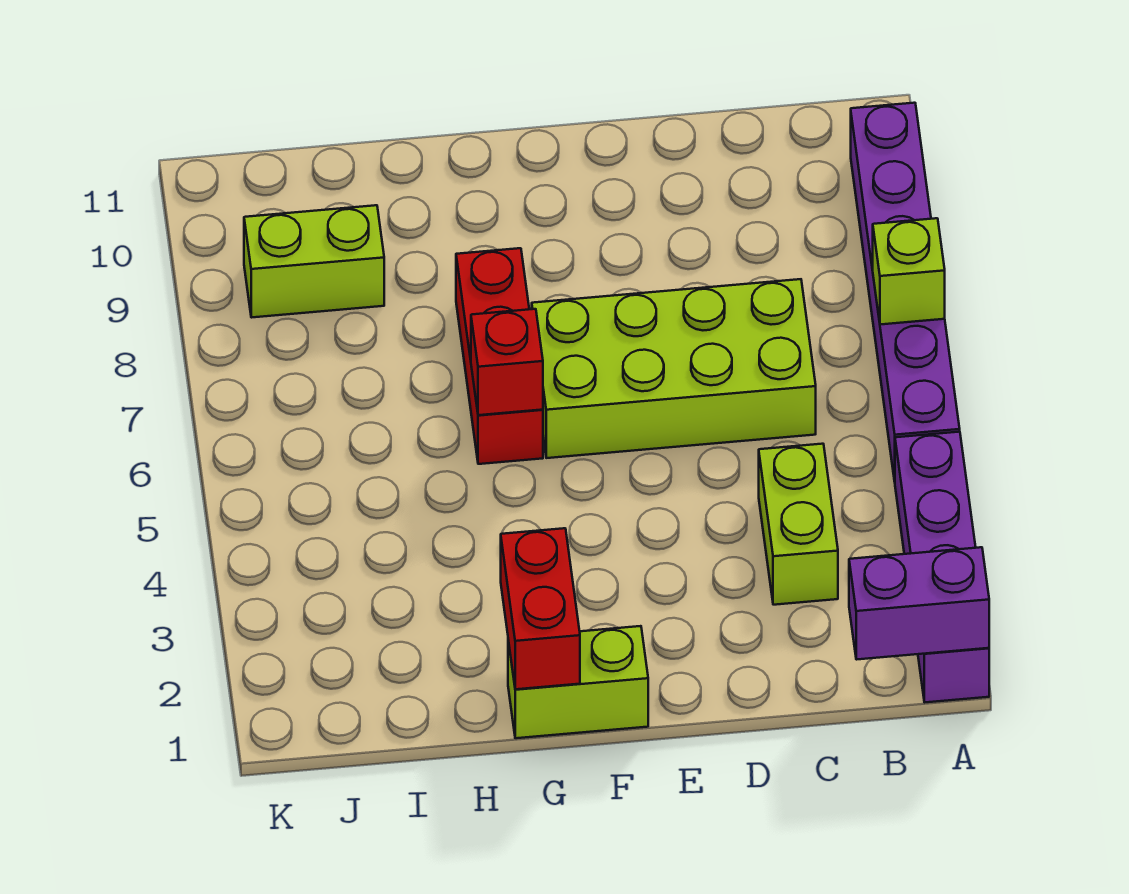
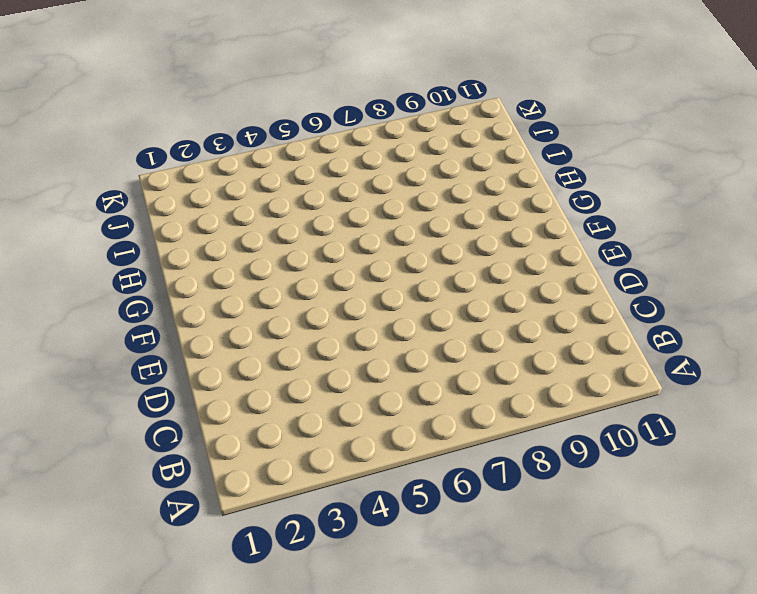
none -> purple brick A1:A4 level 1
none -> purple brick A5:A10 level 1

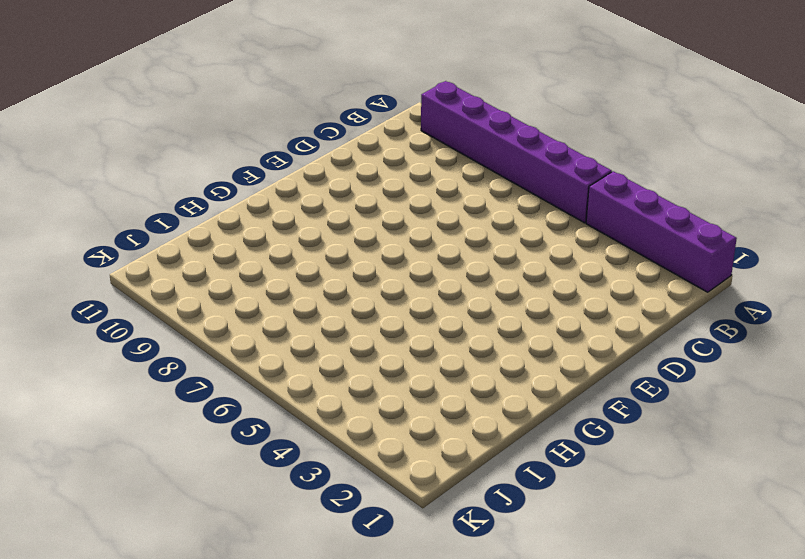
none -> lime brick C3:C4 level 1
none -> lime brick C6:F7 level 1

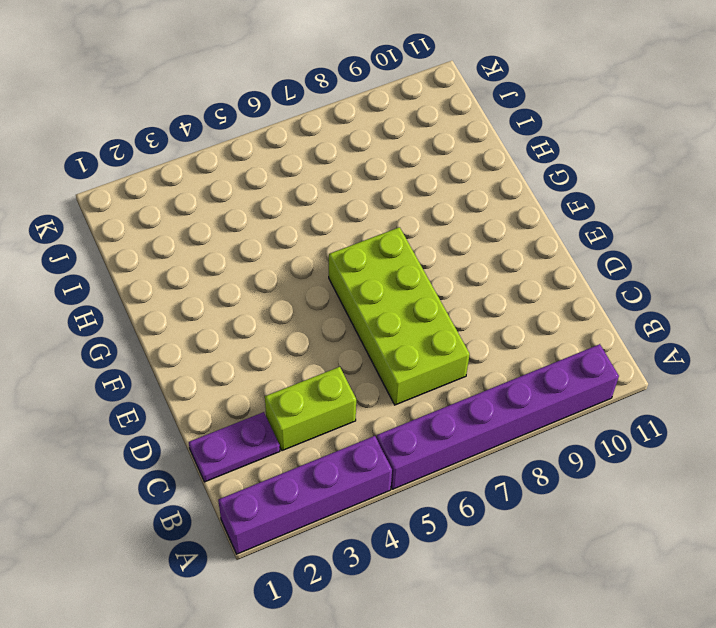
purple plate C1:C2 level 1 -> none
none -> lime brick F1:G1 level 1
none -> red brick G6:G8 level 1

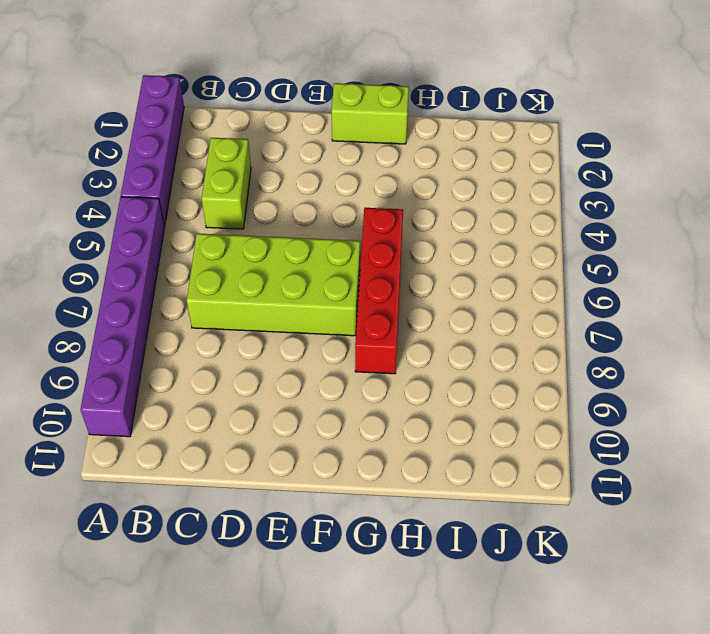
red brick G5:G8 level 1 -> red brick G6:G8 level 1
none -> lime brick I9:J9 level 1
none -> purple brick A1:B1 level 2

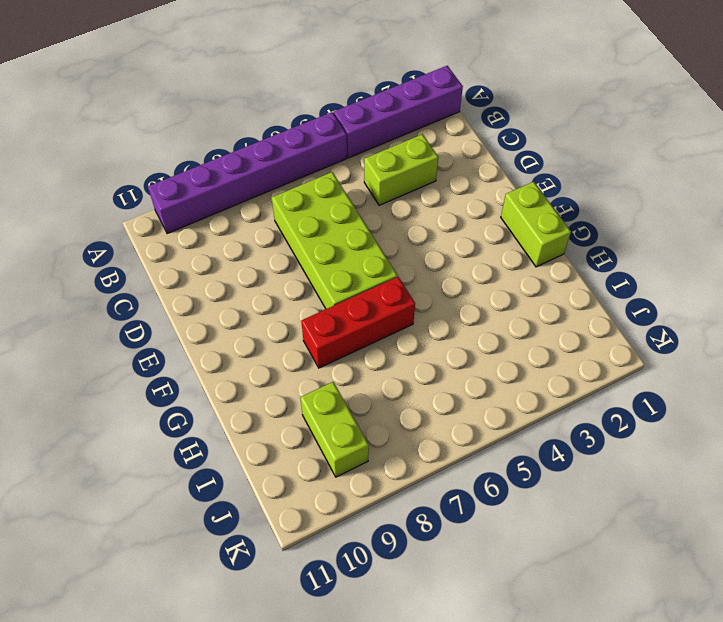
none -> purple brick A1:B1 level 2
none -> lime brick A7 level 2

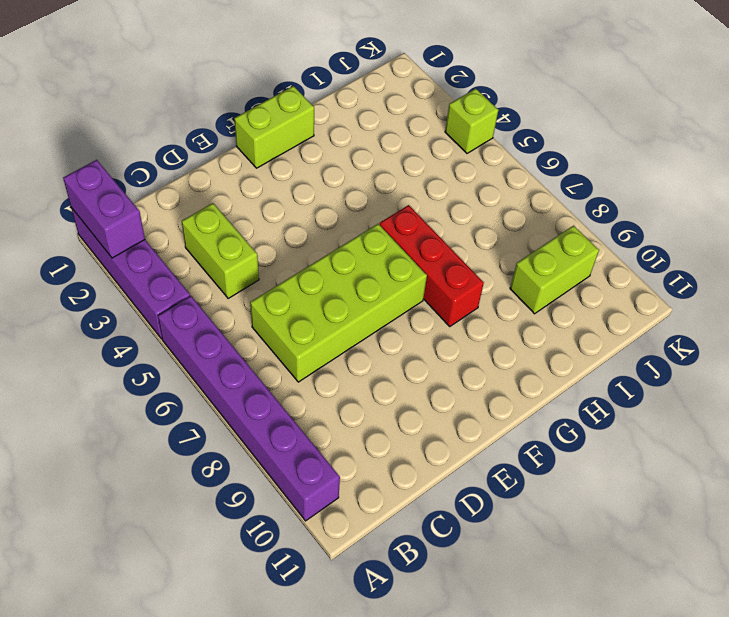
purple brick A1:A2 level 2 -> purple brick A1:B1 level 2
lime brick K4 level 1 -> lime brick A7 level 2
none -> red brick G1:G2 level 2
none -> red brick G6 level 2

